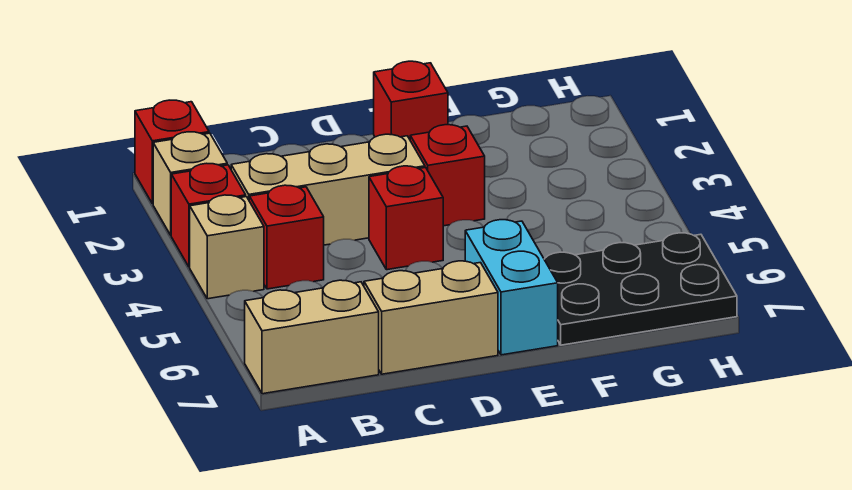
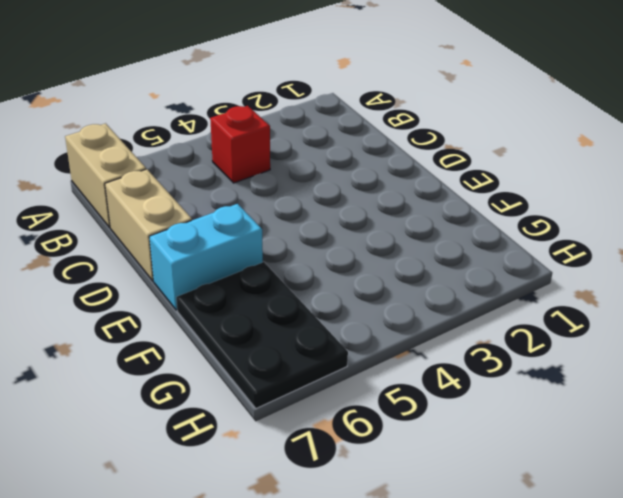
none -> red brick A1 level 1
none -> tan brick A2 level 1
none -> red brick A3 level 1

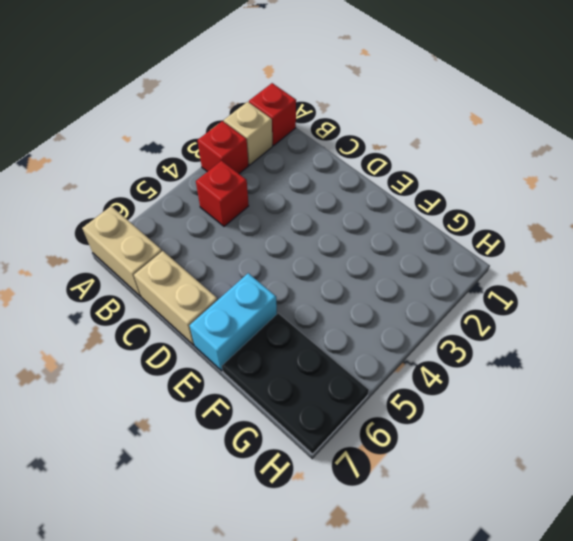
none -> tan brick A4 level 1
none -> tan brick B3:D3 level 1
none -> red brick D4 level 1

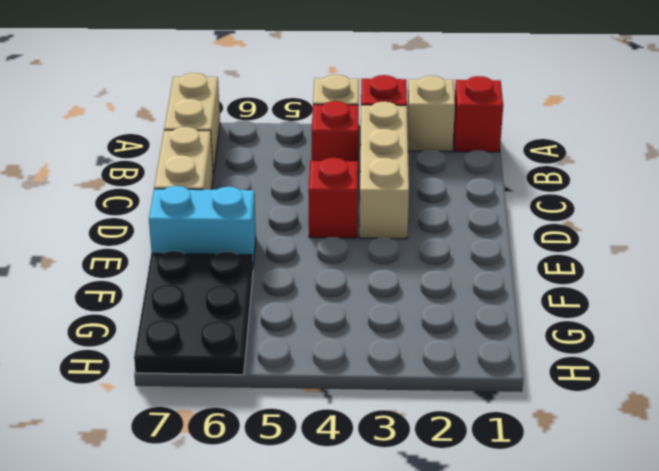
none -> red brick E1 level 1
none -> red brick E3 level 1

